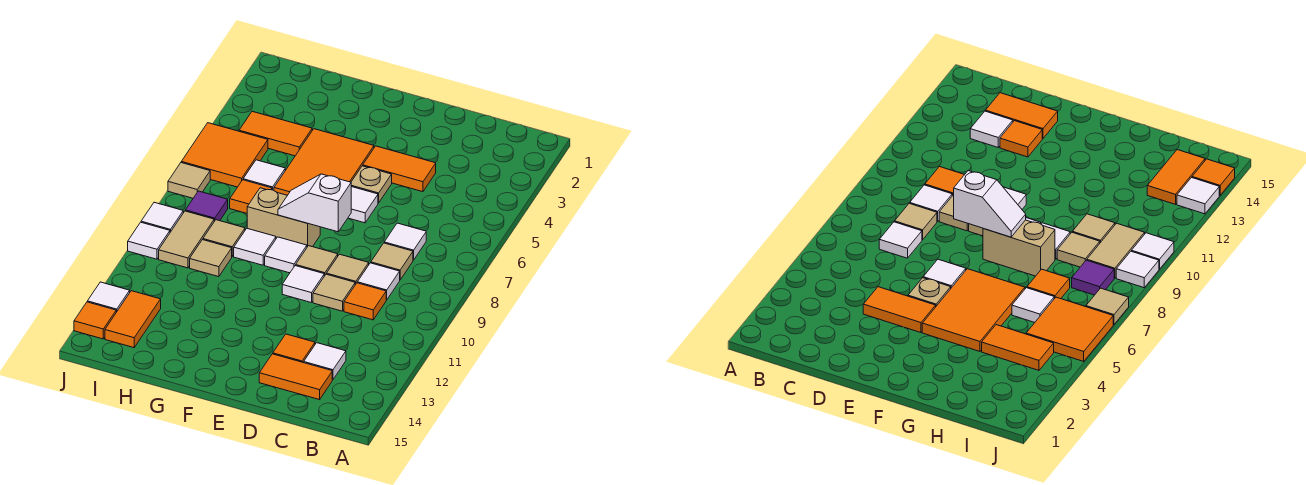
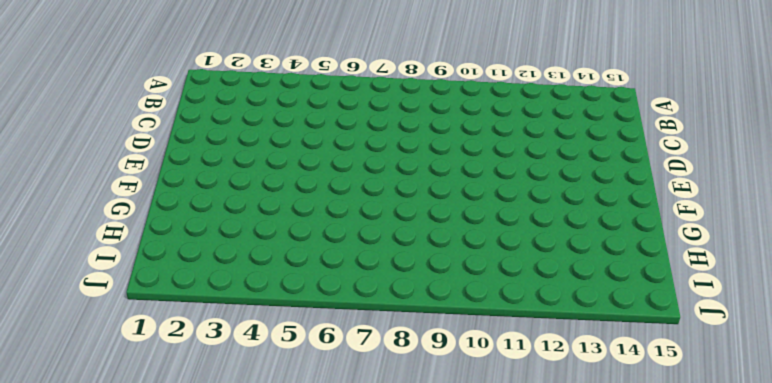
none -> white tile C7 level 1
none -> tan tile C8 level 1
none -> white tile C9 level 1
none -> orange tile C10 level 1

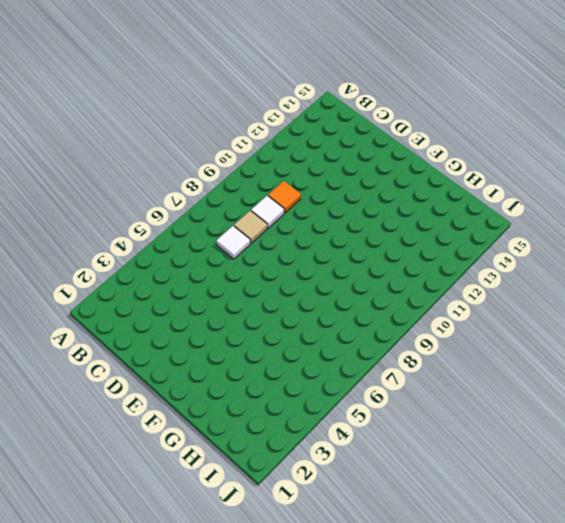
none -> white tile C13 level 1
none -> orange tile C14:D14 level 1
none -> orange tile D4:E4 level 1
none -> tan tile D9 level 1

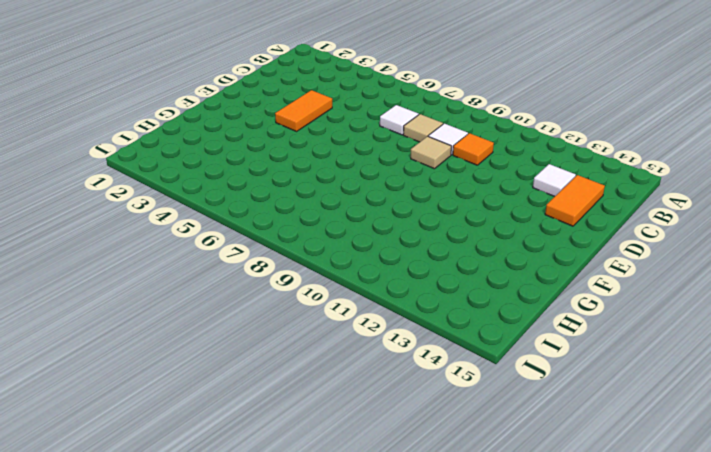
none -> tan tile D10 level 1
none -> orange tile D13 level 1
none -> tan plate E5 level 1
none -> white tile E6 level 1

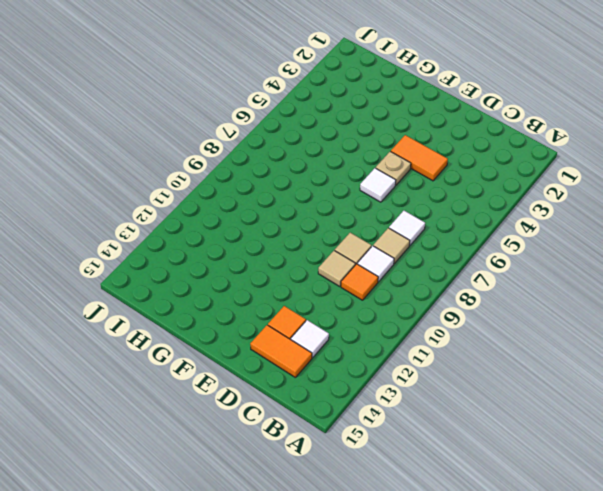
none -> tan tile E9 level 1
none -> white tile E10 level 1
none -> orange tile F4:G6 level 1
none -> tan brick F8:G8 level 1

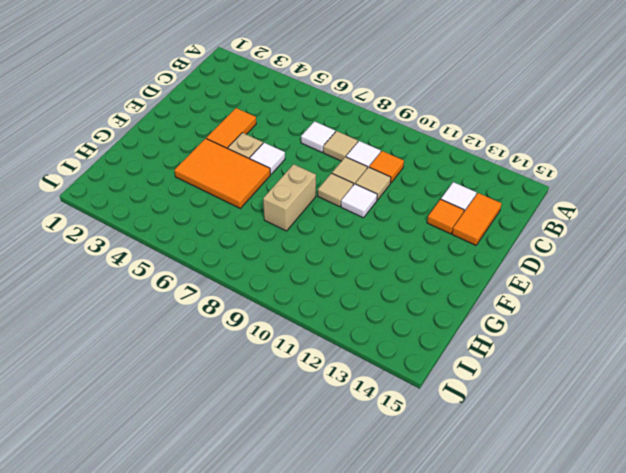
none -> white tile F9 level 1
none -> white tile G9 level 1
none -> orange tile H4:I4 level 1
none -> white tile H6 level 1

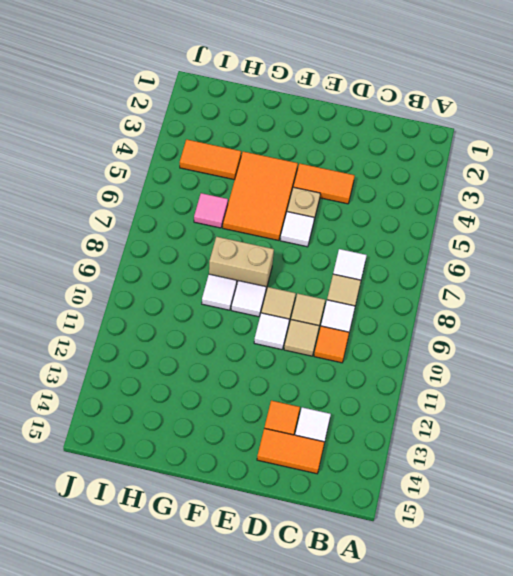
pink tile H6 level 1 -> white tile H6 level 1
none -> orange tile H7 level 1
none -> tan tile H9 level 1
none -> tan tile H10 level 1
none -> orange tile I5:J6 level 1

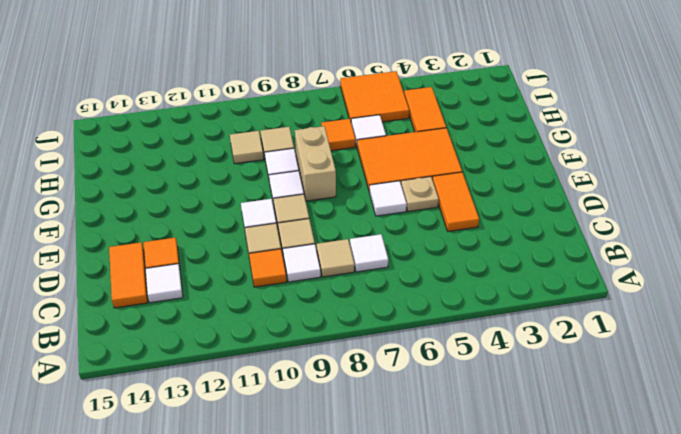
none -> purple tile I8 level 1
none -> tan tile I9:I10 level 1
none -> orange tile I13:I14 level 1
none -> tan tile J7 level 1

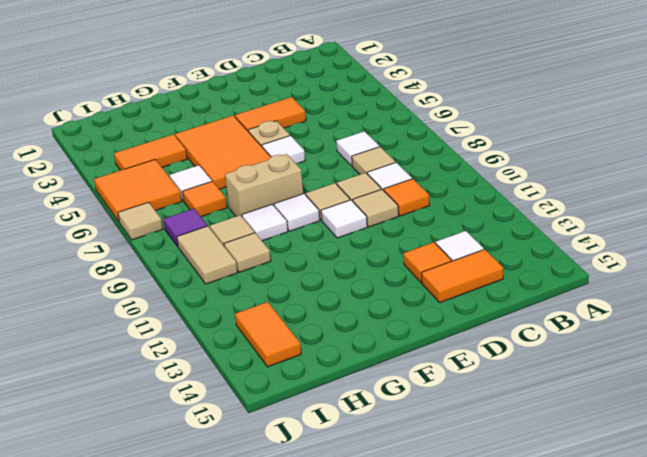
none -> white tile J9 level 1
none -> white tile J10 level 1
none -> white tile J13 level 1
none -> orange tile J14 level 1

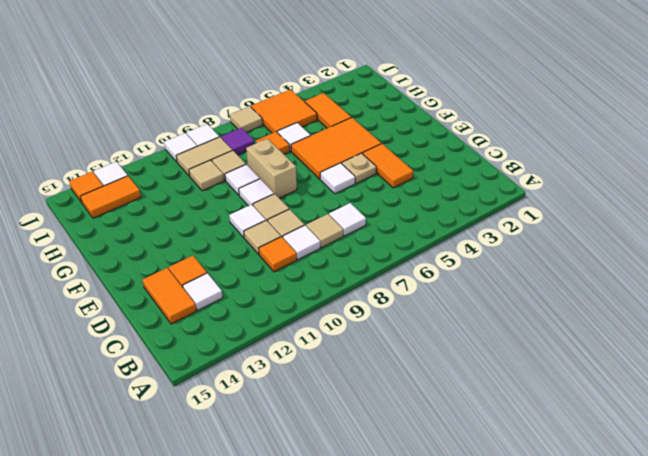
none -> white slope E8:F8 level 2 top E

